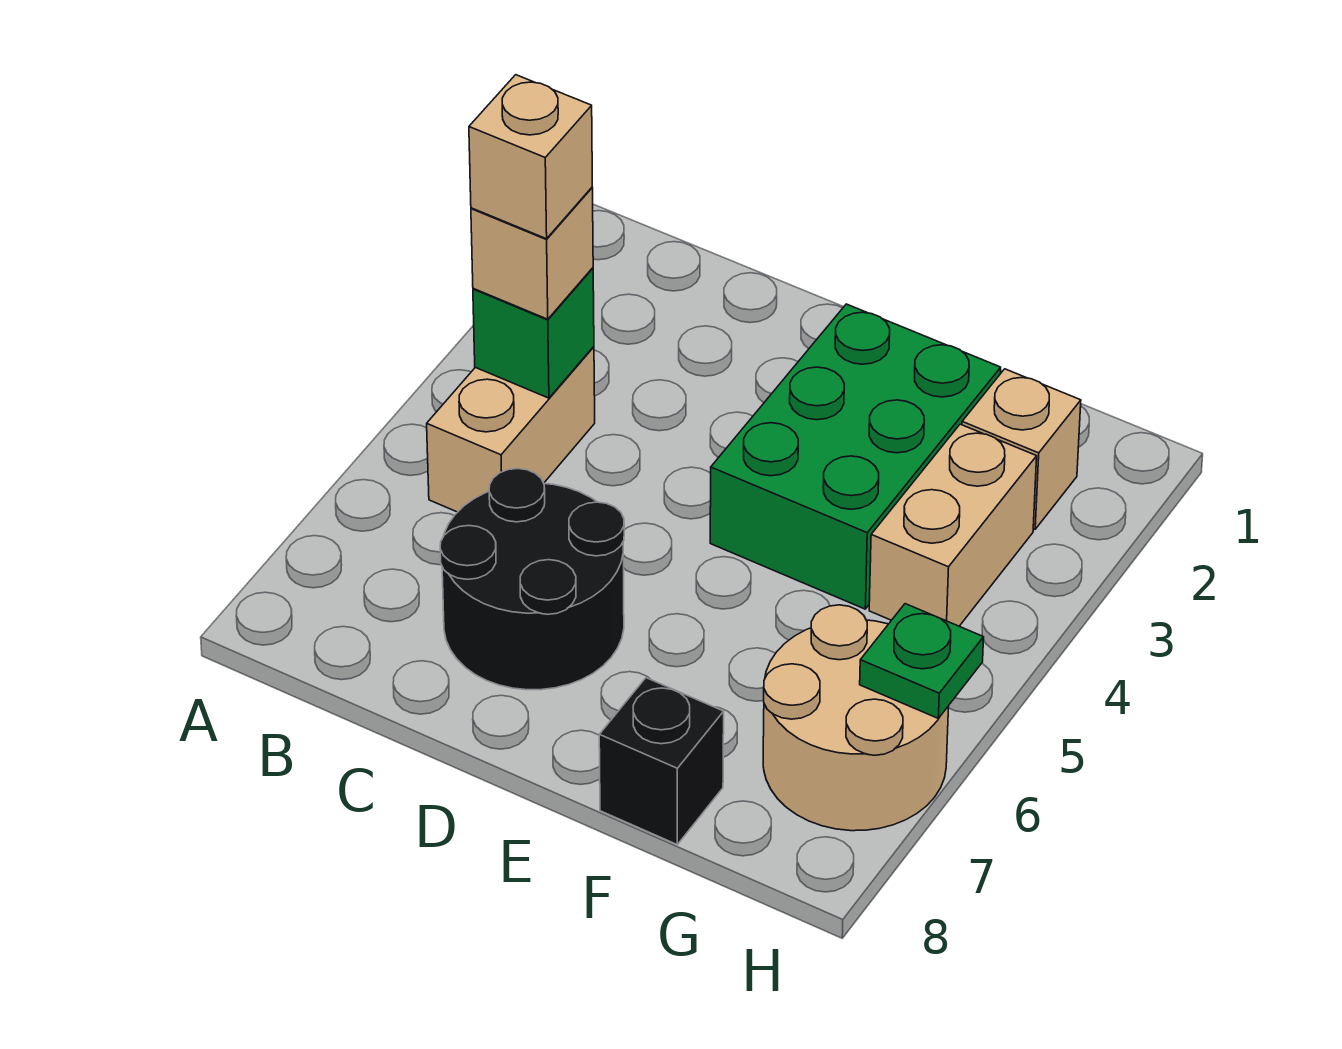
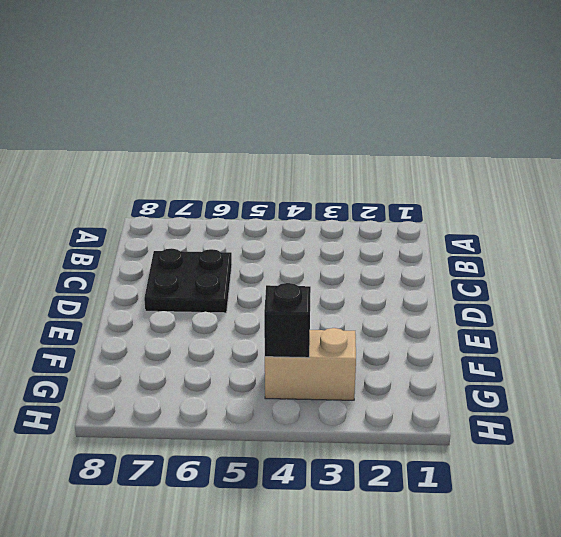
black plate C6:D7 level 1 -> black round brick C6:D7 level 1
black brick G4 level 2 -> black brick F8 level 1
none -> tan brick B4:B5 level 1
none -> green brick E2:F4 level 1

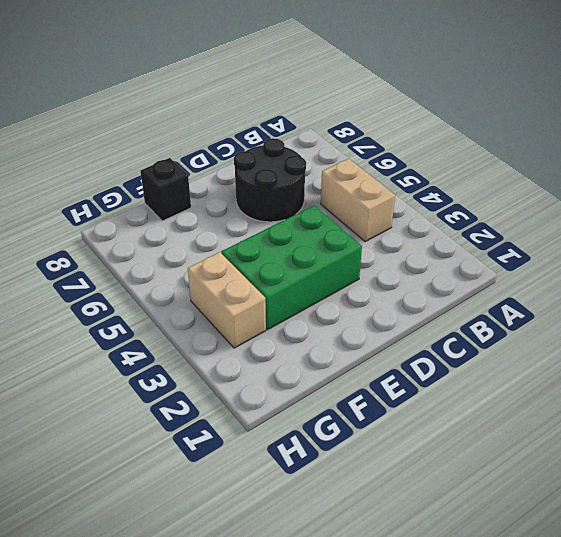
green brick D3:F4 level 1 -> green brick E2:F4 level 1
none -> tan brick G2 level 1
none -> tan round brick G6:H7 level 1

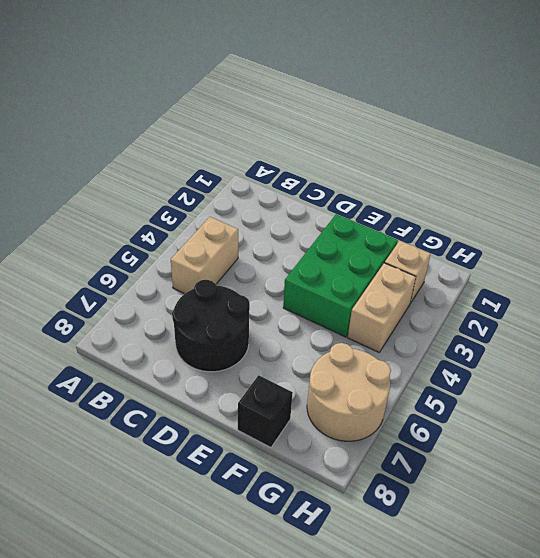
none -> green brick B4 level 2
none -> green plate H6 level 2

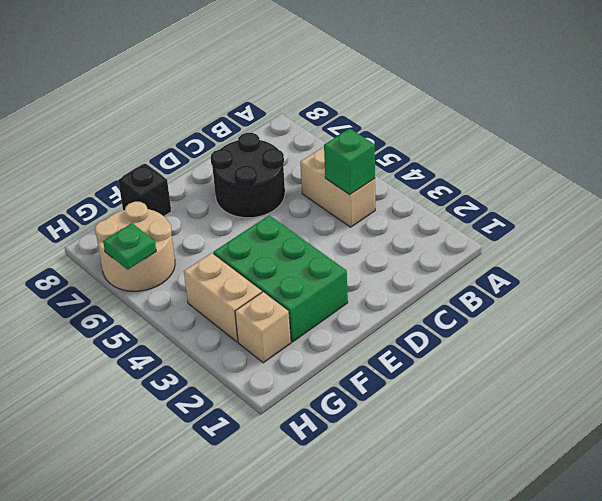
none -> tan brick B4 level 3
none -> tan brick B4 level 4

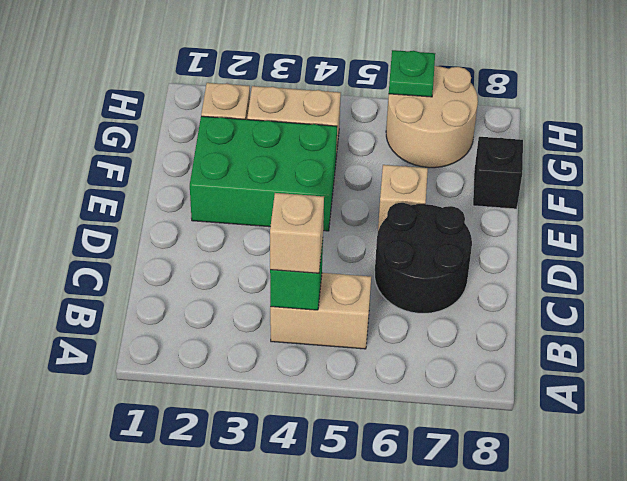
tan brick E6 level 1 -> tan brick B4 level 4

